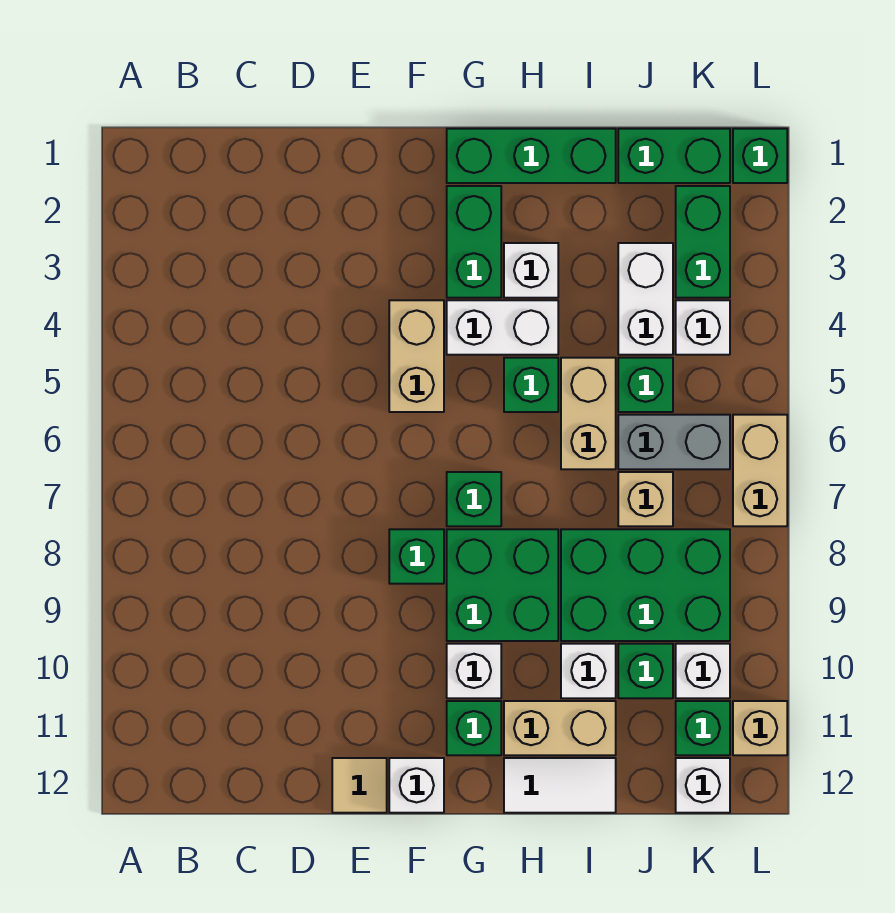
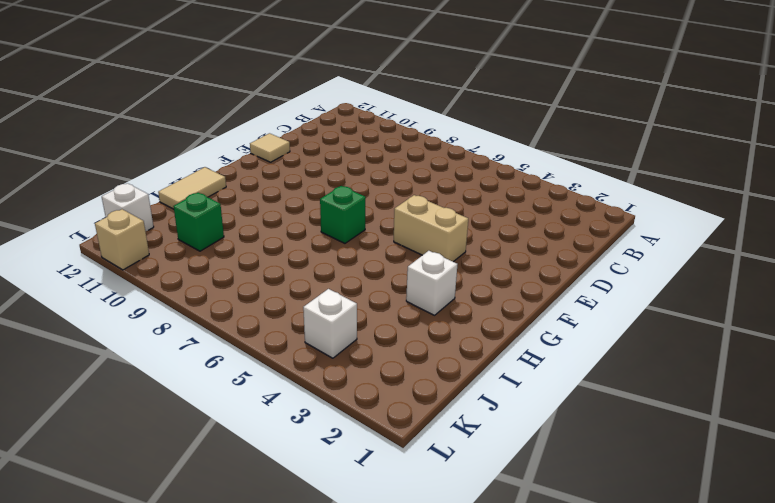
tan tile H12:I12 level 1 -> white tile H12:I12 level 1
none -> green brick F8 level 1
none -> white brick F12 level 1
none -> green brick G1:I1 level 1
none -> green brick G2:G3 level 1

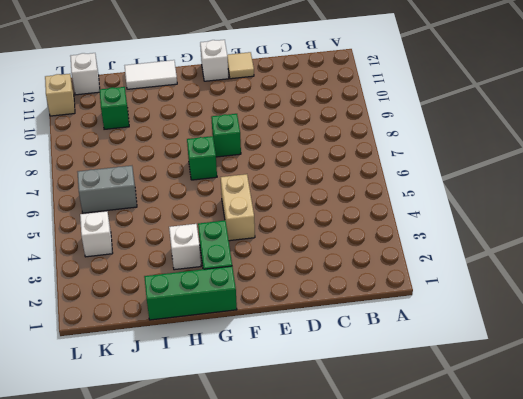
none -> white brick G4:H4 level 1
none -> green brick G8:H9 level 1
none -> white brick G10 level 1
none -> green brick G11 level 1

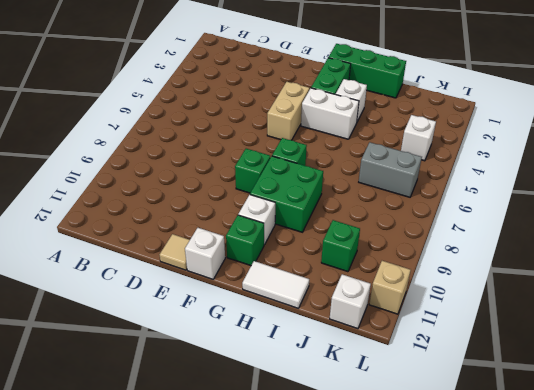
none -> green brick H5 level 1
none -> tan brick H11:I11 level 1
none -> tan brick I5:I6 level 1
none -> green brick I8:K9 level 1

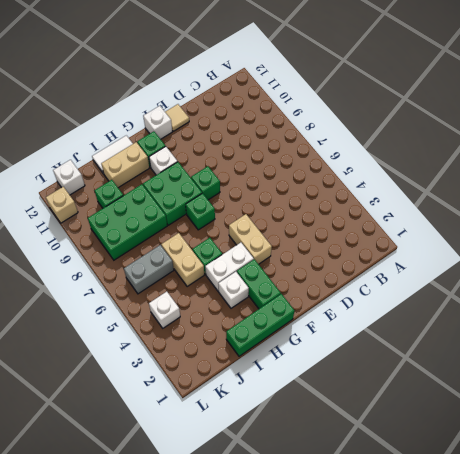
none -> white brick I10 level 1
none -> green brick J1:K1 level 1
none -> white brick J3:J4 level 1
none -> green brick J5 level 1

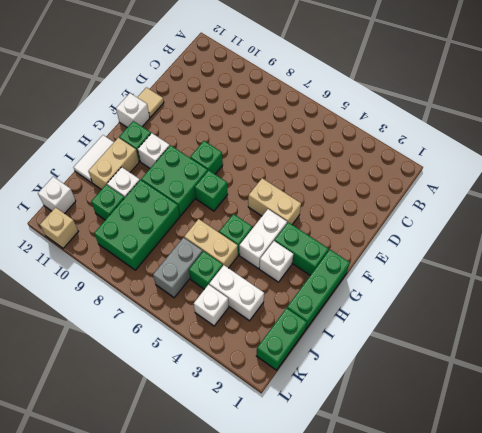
none -> tan brick J7 level 1
none -> green brick K2:K3 level 1
none -> white brick K10 level 1
none -> green brick K11 level 1

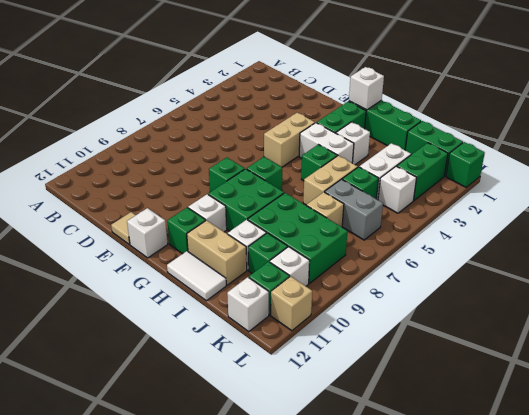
white brick G1 level 2 -> none
none -> tan brick L6:L7 level 1

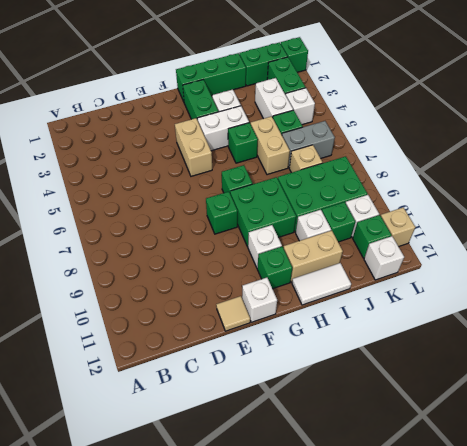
none -> tan brick L6:L7 level 1

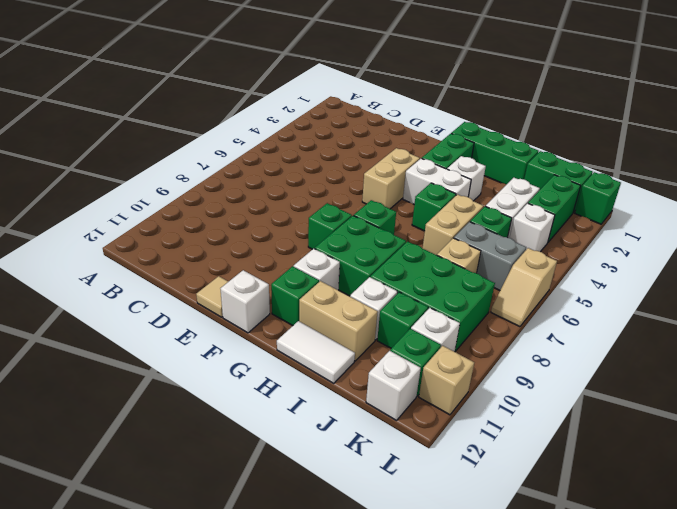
tan slope L6:L7 level 1 top 6 -> tan brick L6:L7 level 1

